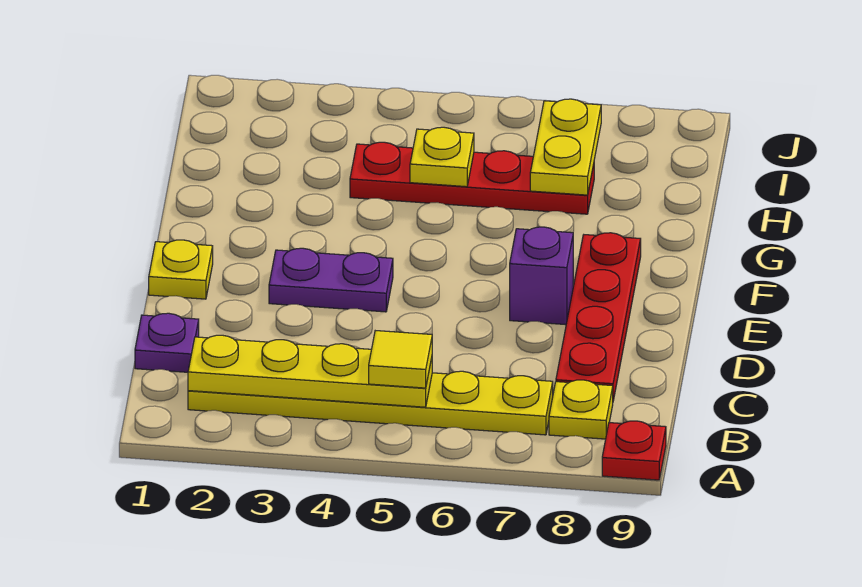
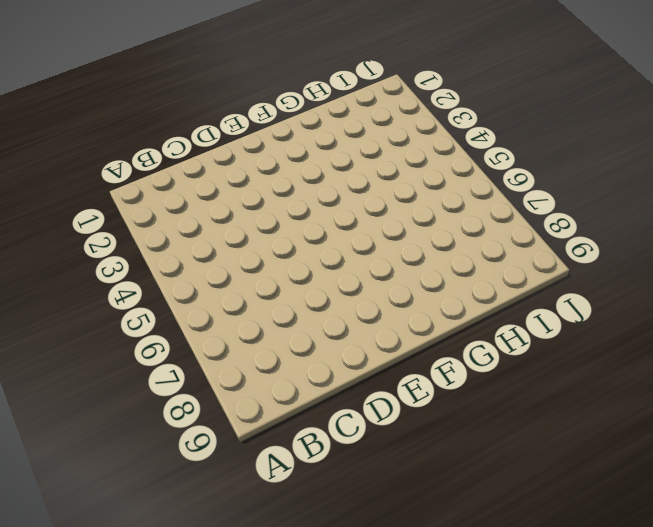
none -> red plate A9 level 1
none -> yellow plate B2:B7 level 1
none -> yellow plate B8 level 1

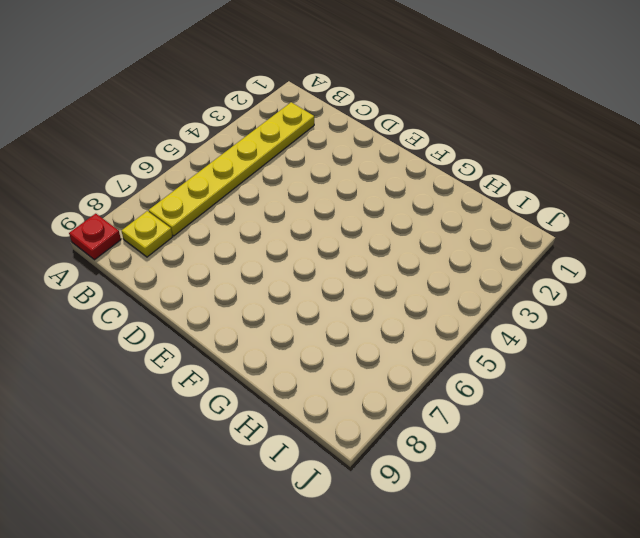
none -> purple plate C1 level 1
none -> red plate C8:F8 level 1
none -> yellow plate E1 level 1

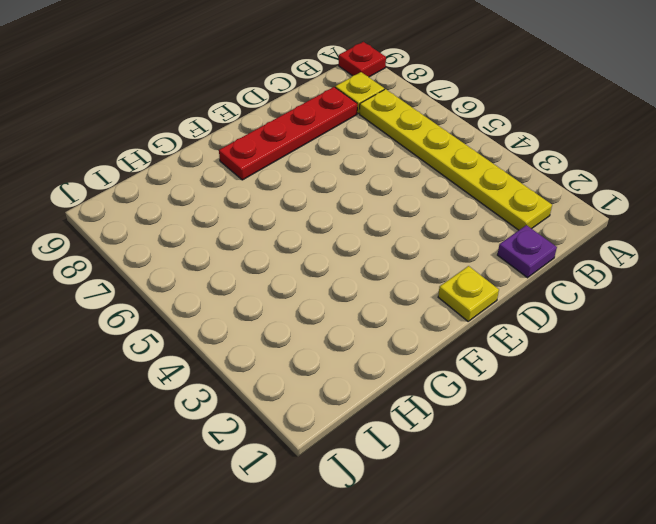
none -> purple plate E3:E4 level 1
none -> purple brick E7 level 1
none -> red plate H4:H7 level 1

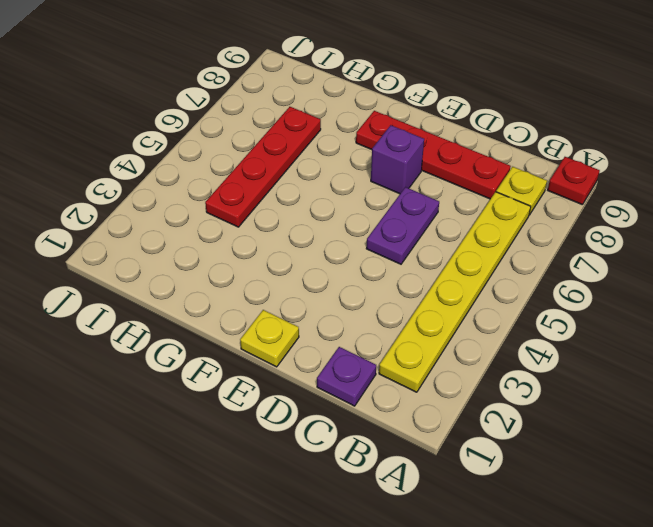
purple plate D5:D6 level 1 -> purple plate E3:E4 level 1
none -> yellow plate B2:B5 level 2
none -> yellow plate H5 level 2
none -> yellow plate H7:I7 level 2

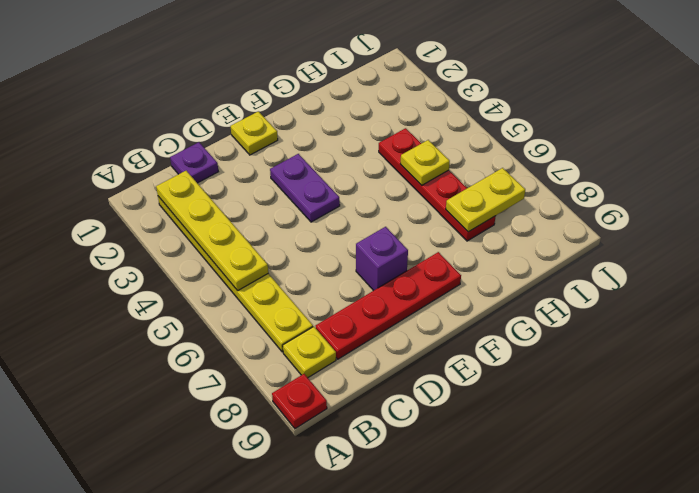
none -> yellow tile B5 level 3

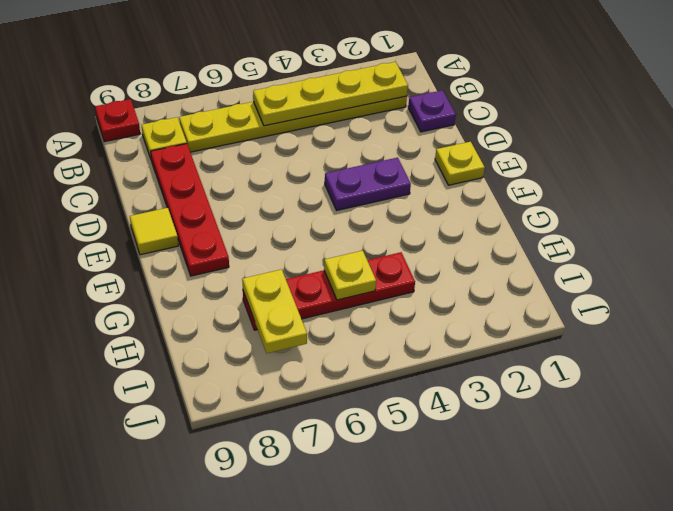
yellow tile E9 level 1 -> yellow tile B5 level 3
none -> purple brick E7 level 1

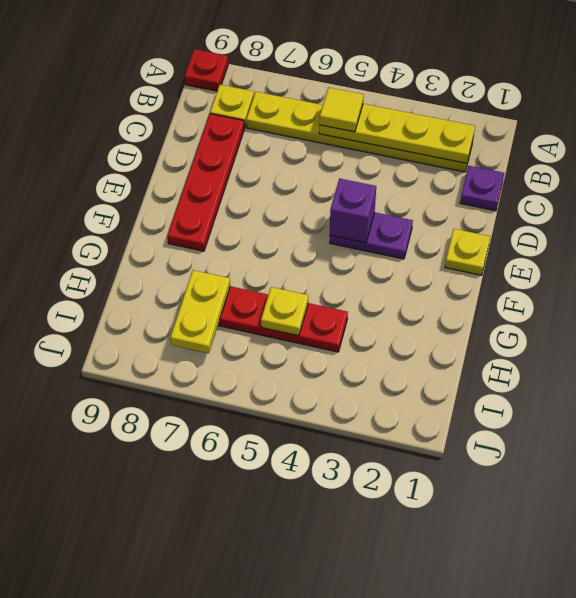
purple brick E4 level 2 -> purple brick E7 level 1

